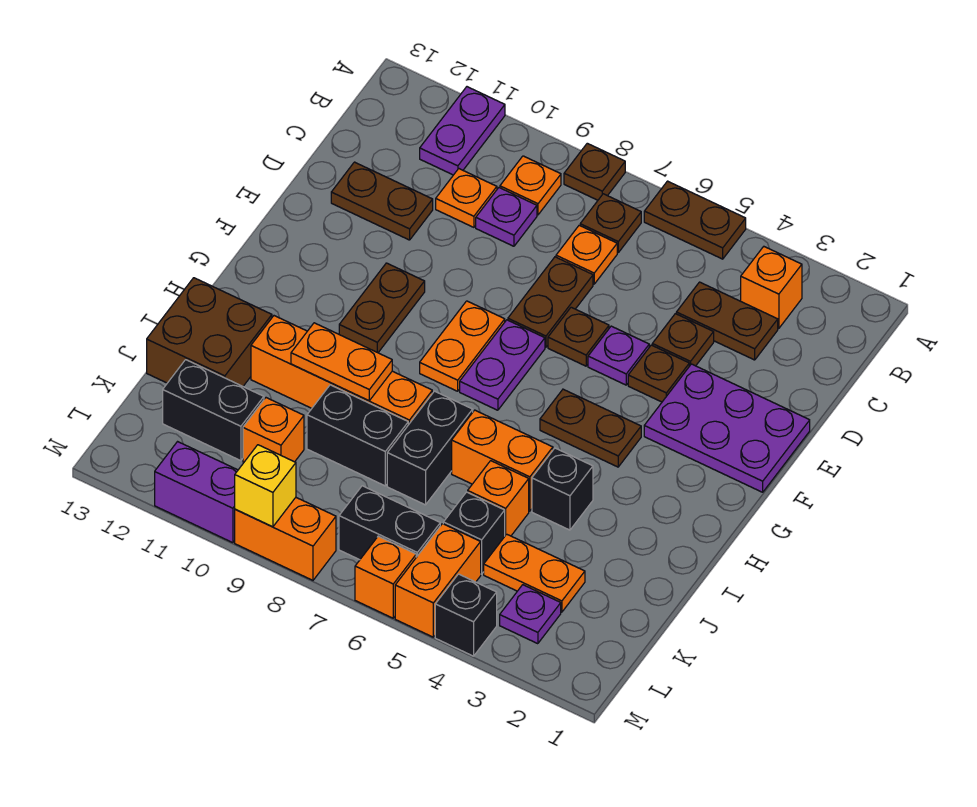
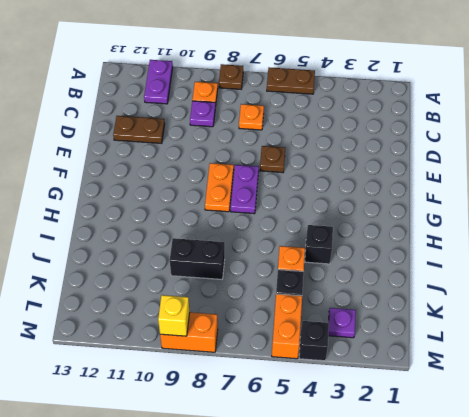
none -> orange brick B3 level 1
none -> brown plate B7 level 1
none -> brown plate C3:C4 level 1
none -> orange plate C10 level 1

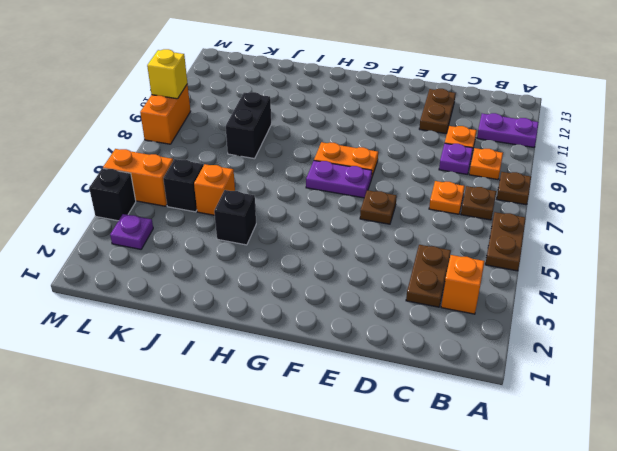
none -> brown plate D4 level 1
none -> brown plate D7:E7 level 1
none -> purple plate E1:F3 level 1
none -> brown plate E4 level 1

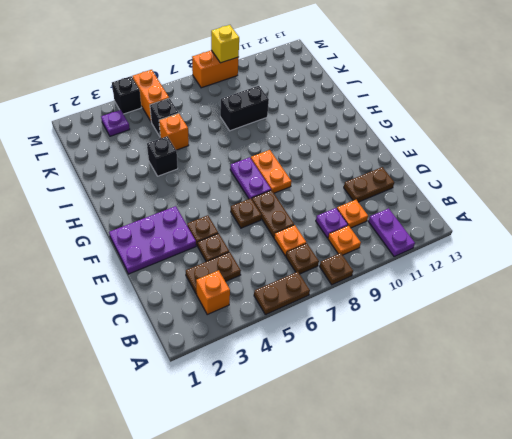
none -> purple plate E5 level 1
none -> brown plate F10:G10 level 1
none -> brown plate G4:G5 level 1
none -> orange brick I5:I6 level 1

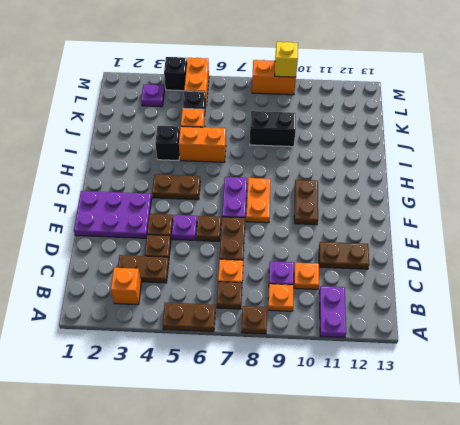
none -> black brick I7:J7 level 1
none -> orange brick I8:I11 level 1
none -> brown brick I12:J13 level 1
none -> orange plate K3:K4 level 1

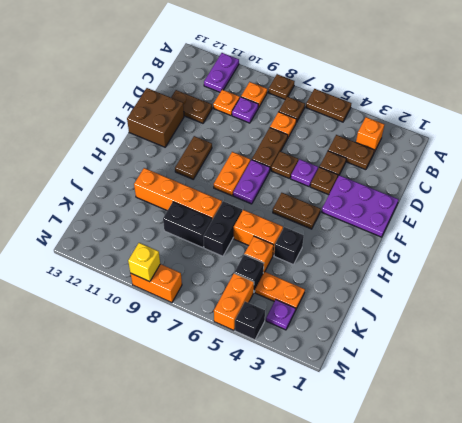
brown brick E12:F13 level 1 -> brown brick I12:J13 level 1
none -> orange brick K10 level 1
none -> black brick K11:K12 level 1
none -> black brick L6:L7 level 1
none -> orange brick M6 level 1

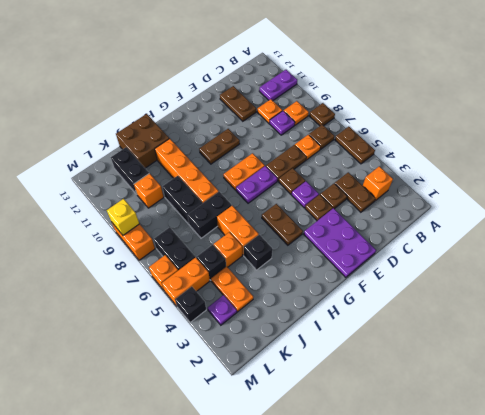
none -> purple brick M10:M11 level 1
none -> orange plate I9:I10 level 2

